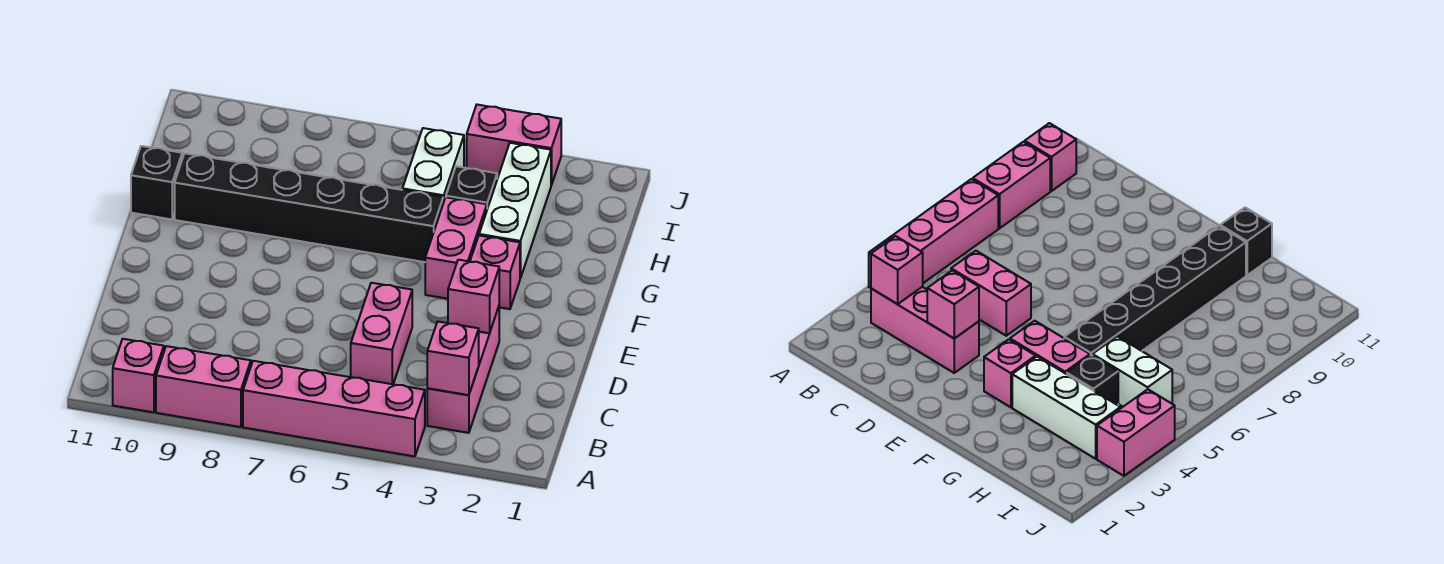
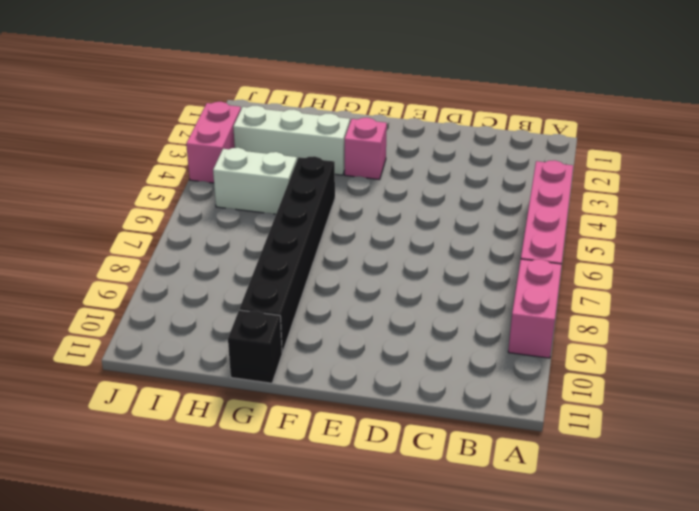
none -> pink brick A10 level 1
none -> pink brick B3:D3 level 1
none -> pink brick C5:D5 level 1

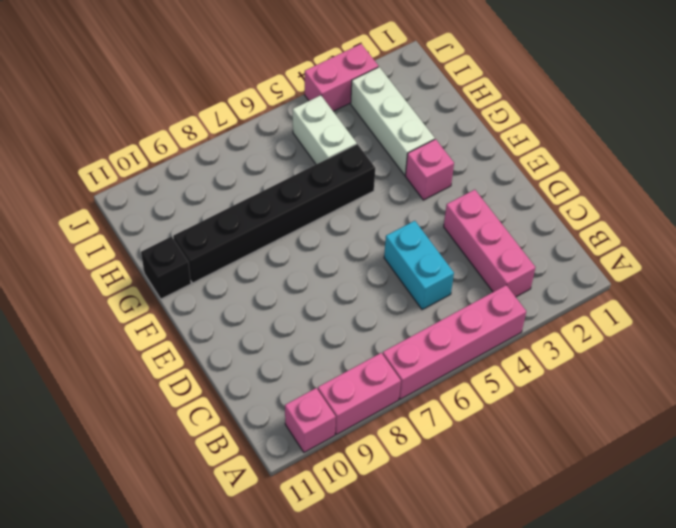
cyan brick C5:D5 level 1 -> pink brick C5:D5 level 1
none -> pink brick F4:G4 level 1
none -> black brick H4 level 1
none -> pink brick B3 level 2

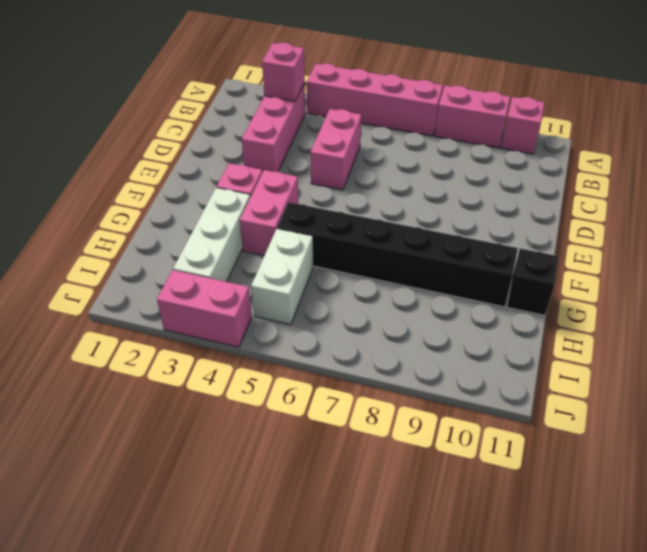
none -> black brick H4 level 1
none -> pink brick D3 level 2

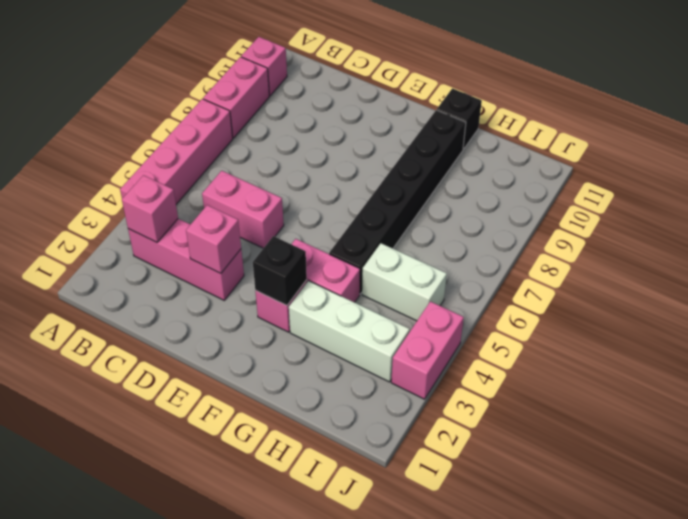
black brick F3 level 2 -> black brick H4 level 1

